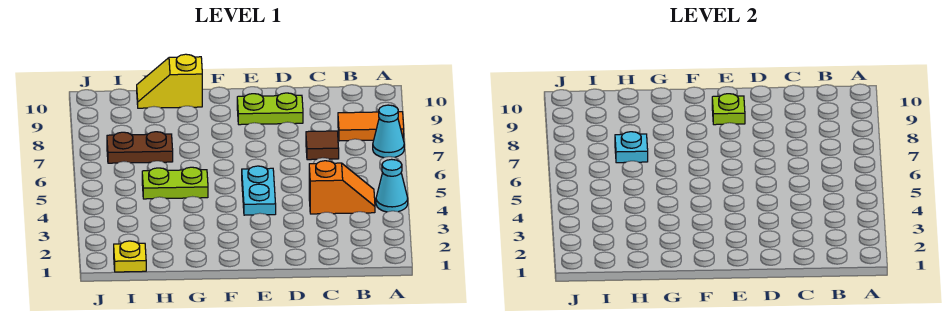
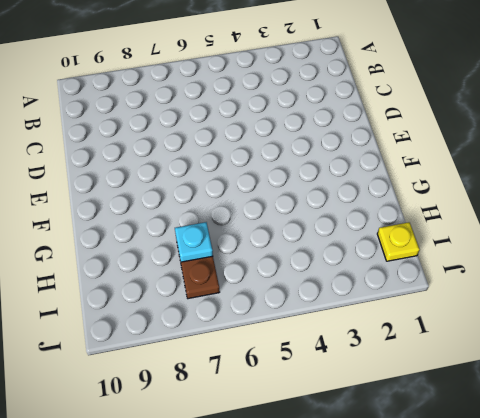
none -> cyan cone A4 level 1
none -> cyan cone A7 level 1
none -> orange tile A8:B8 level 1

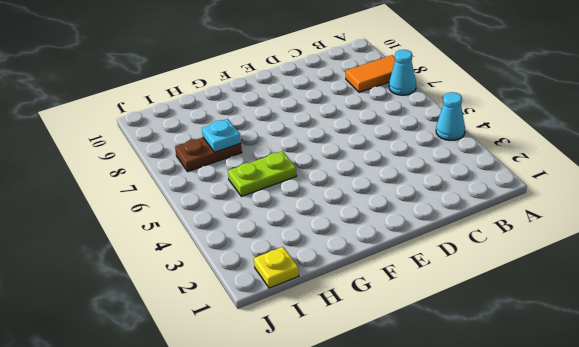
none -> orange slope B4:C4 level 1 top C
none -> brown tile C7 level 1
none -> lime plate D9:E9 level 1

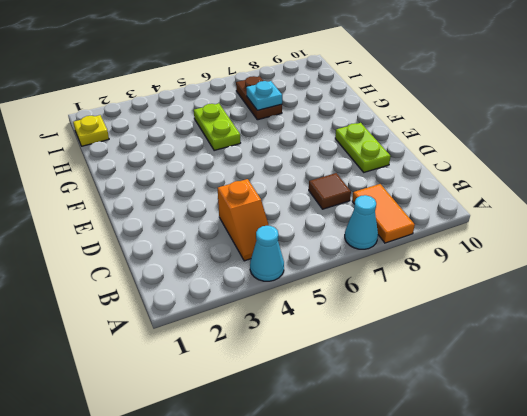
none -> cyan plate E4:E5 level 1
none -> yellow slope G10:H10 level 1 top G
none -> lime plate E9 level 2

